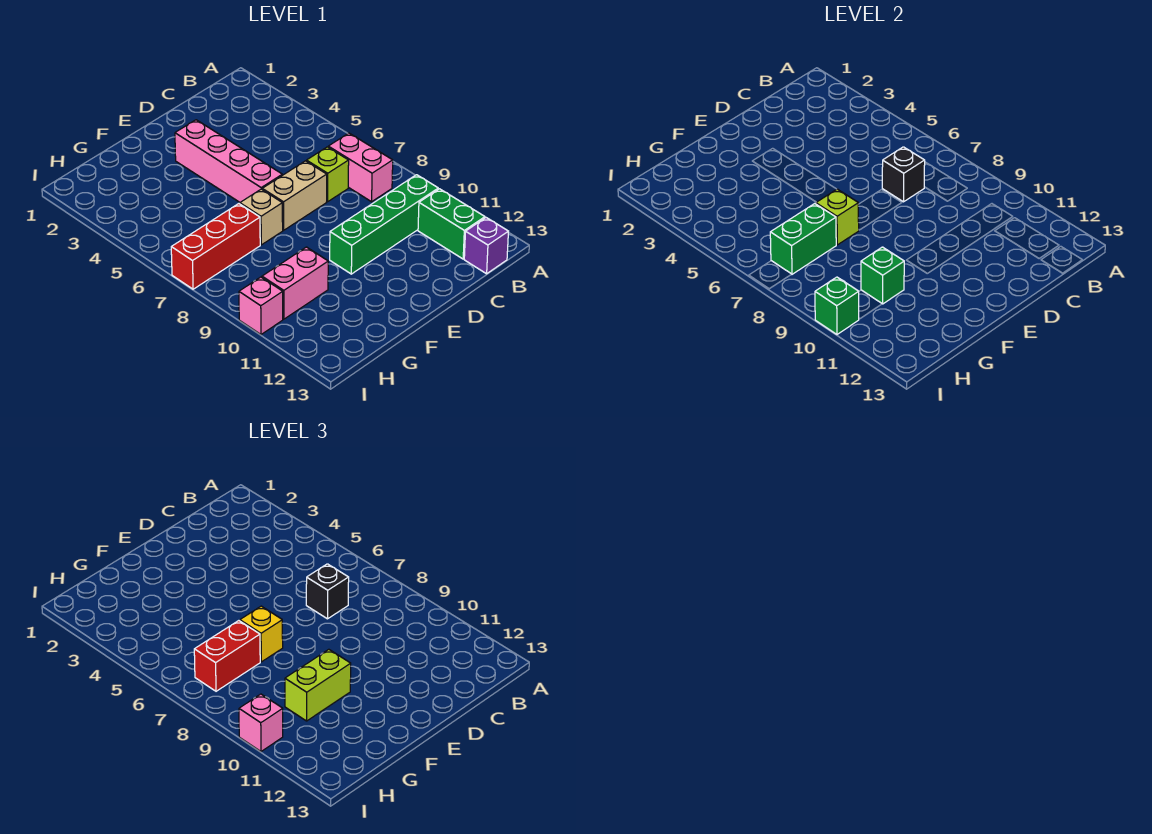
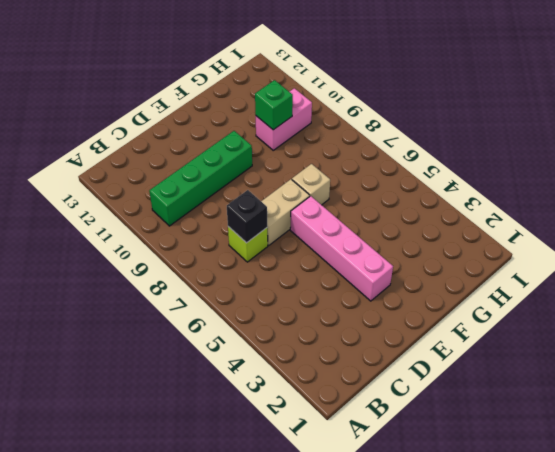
none -> pink brick B7:B8 level 1
none -> green brick B11:B12 level 1
none -> purple brick B13 level 1

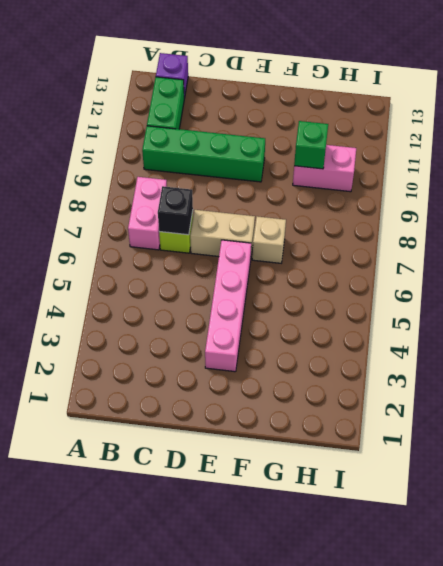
none -> red brick G7:I7 level 1
none -> pink brick I10 level 1
none -> lime brick F7 level 2

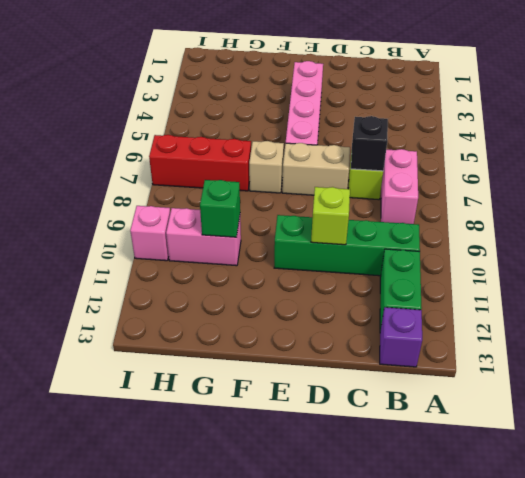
lime brick D10 level 2 -> lime brick F7 level 2
none -> green brick G7:H7 level 2
none -> green brick I10 level 2
none -> black brick C7 level 3

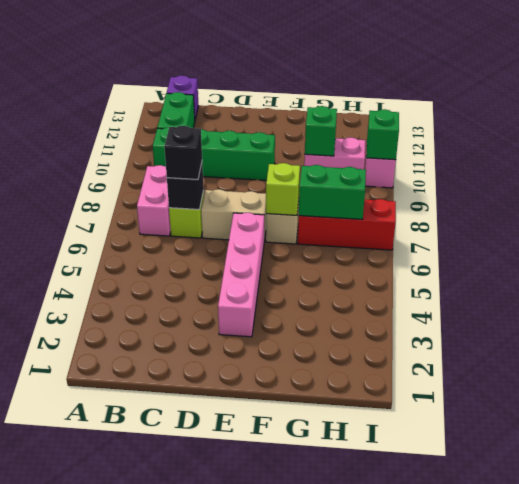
none -> yellow brick F7 level 3
none -> lime brick F10:G10 level 3
none -> red brick G7:H7 level 3

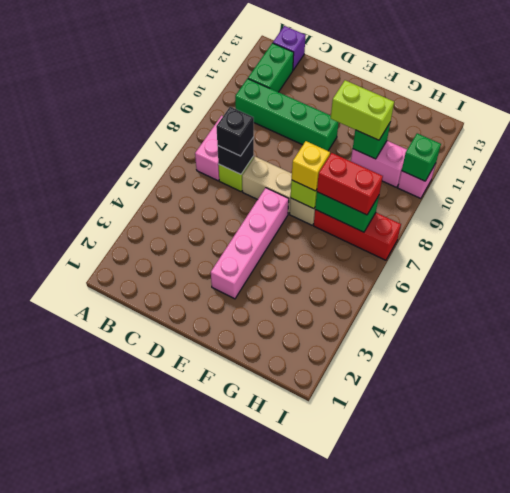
none -> pink brick I10 level 3

